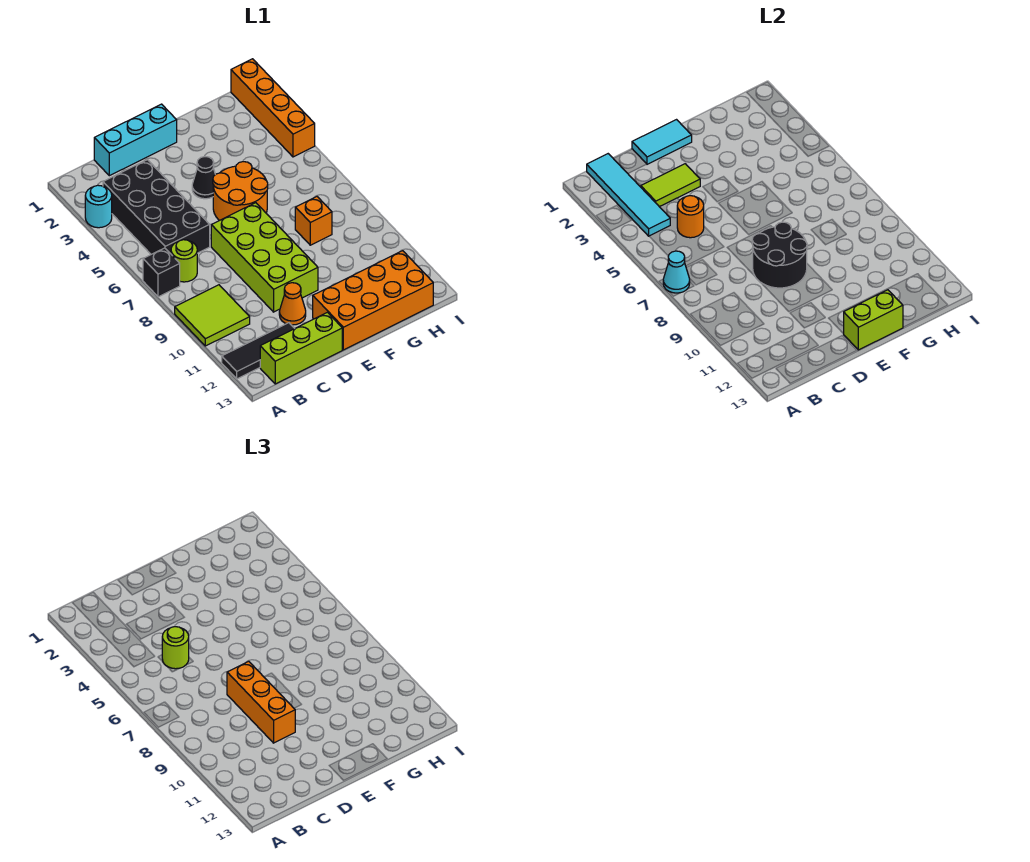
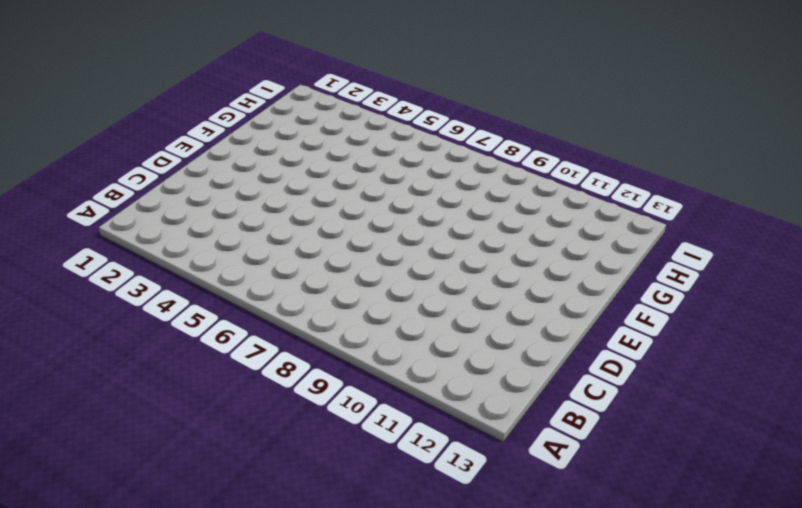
none -> cyan round brick A3 level 1
none -> black brick A7 level 1
none -> lime tile A9:B10 level 1

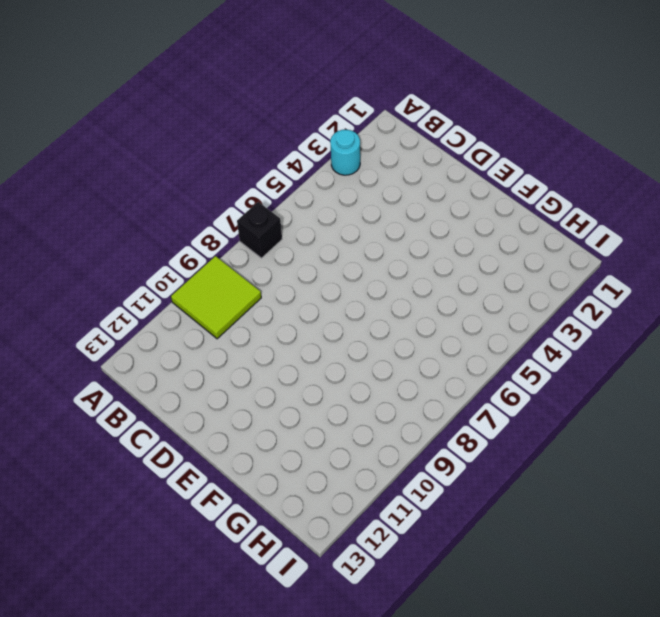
none -> black tile A12:C12 level 1
none -> black brick B3:C6 level 1
none -> lime round brick B7 level 1

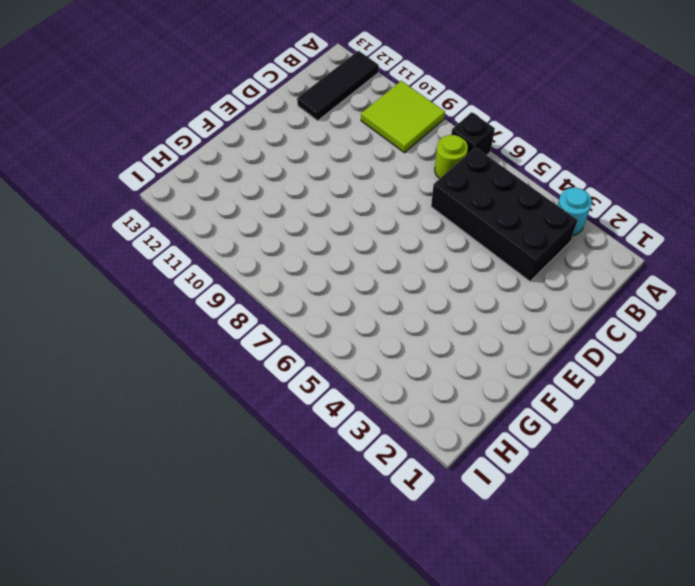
none -> lime brick B13:D13 level 1
none -> cyan brick C1:E1 level 1
none -> lime brick D7:E10 level 1

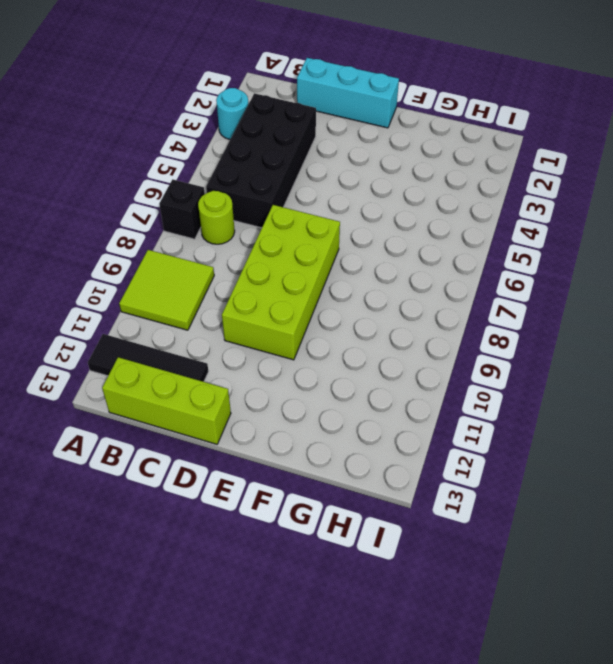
none -> orange cone D11 level 1
none -> black cone E4 level 1
none -> orange round brick E5:F6 level 1

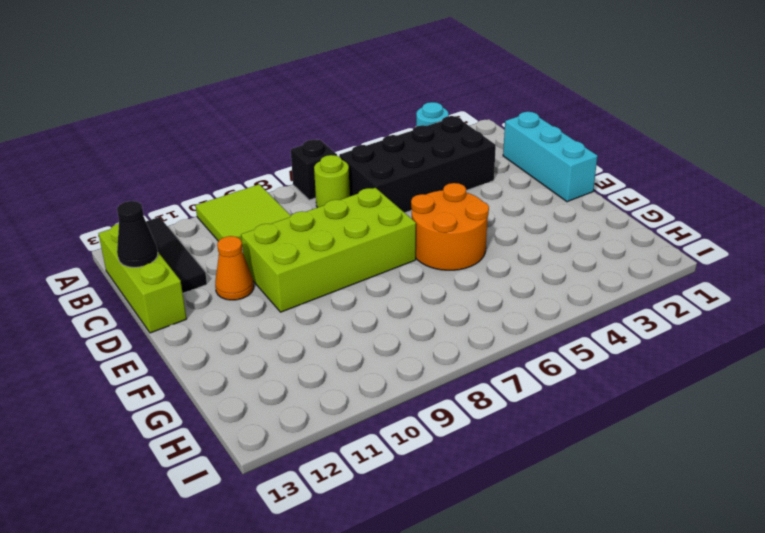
black cone C13 level 2 -> black cone E4 level 1
none -> orange brick E12:H13 level 1
none -> orange brick G8 level 1
none -> orange brick I1:I4 level 1

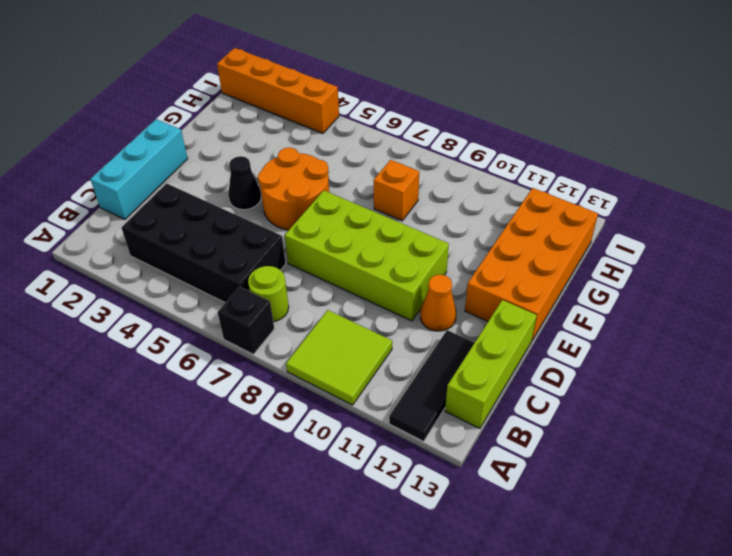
none -> cyan round brick A3 level 1
none -> cyan cone A7 level 2
none -> cyan tile B1:B4 level 2

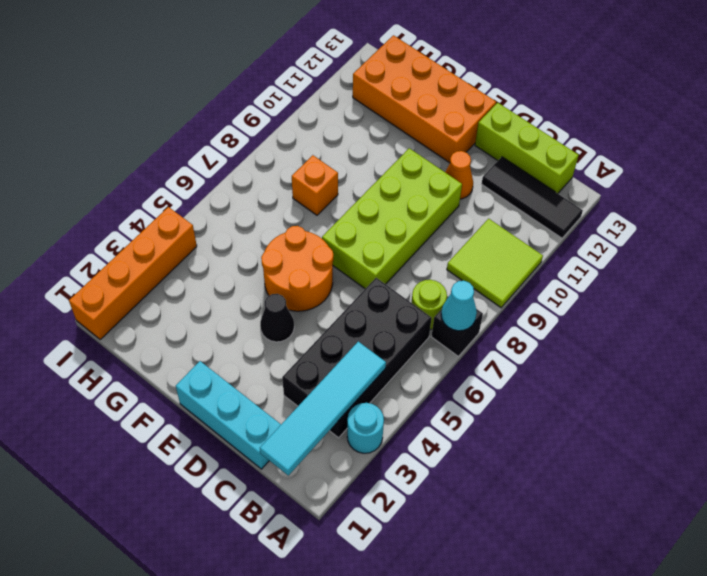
none -> lime tile C3:D3 level 2
none -> orange round brick C5 level 2
none -> cyan tile D1:E1 level 2

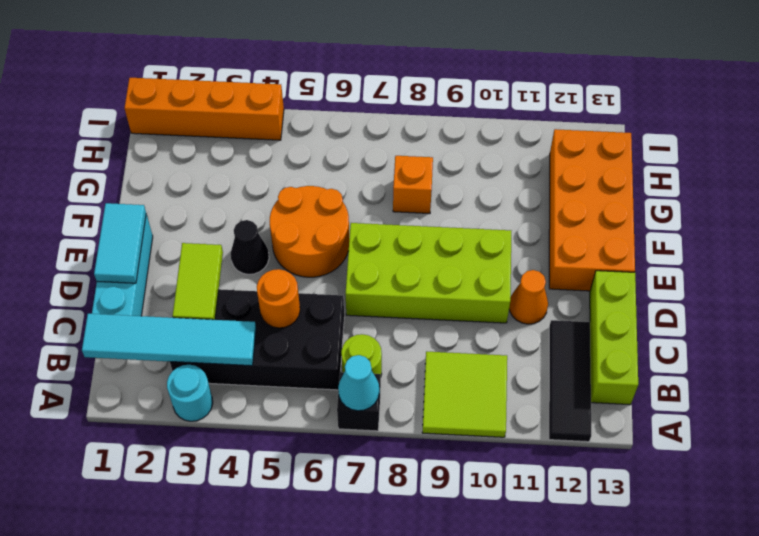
none -> black round brick D8:E9 level 2
none -> lime brick E13:F13 level 2
none -> lime round brick C5 level 3

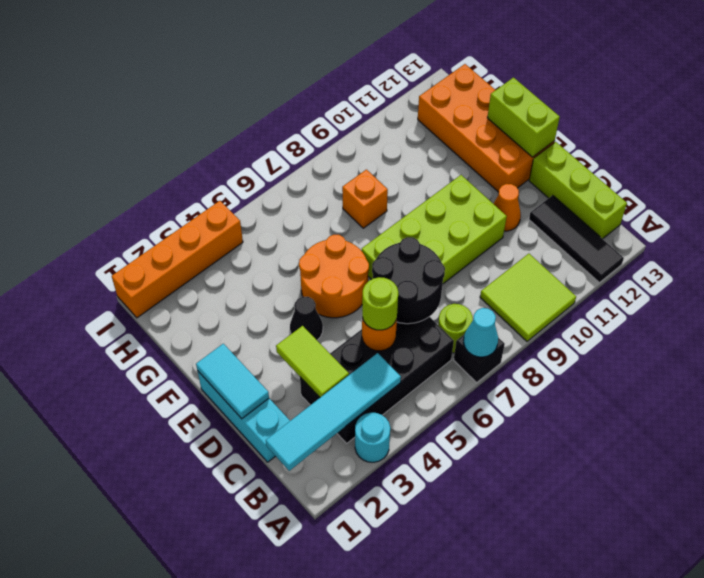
black round brick C6:D7 level 2 -> black round brick D8:E9 level 2
none -> orange brick D8:D10 level 3

